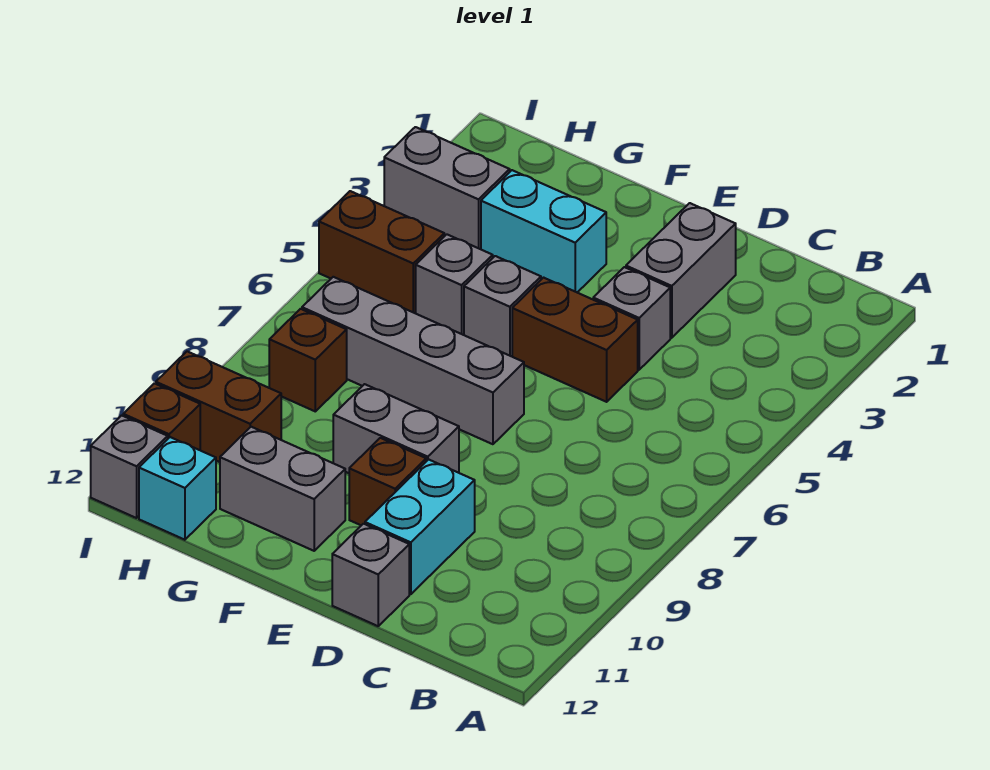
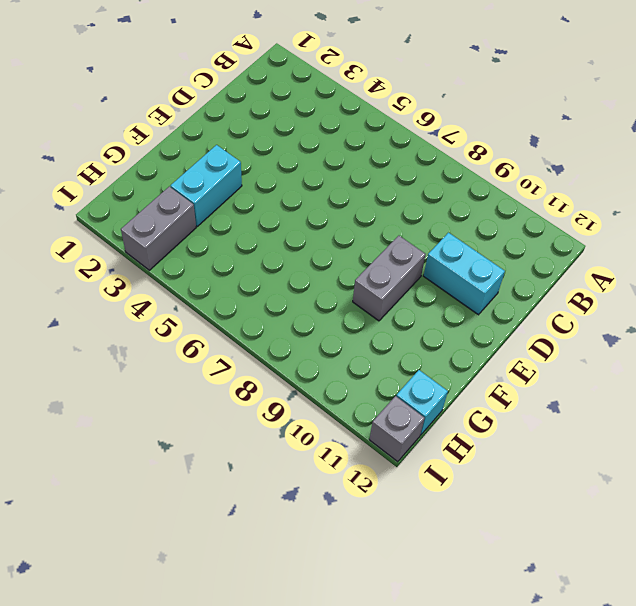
none -> grey brick D2:D3 level 1
none -> grey brick D4 level 1
none -> brown brick D5:E5 level 1

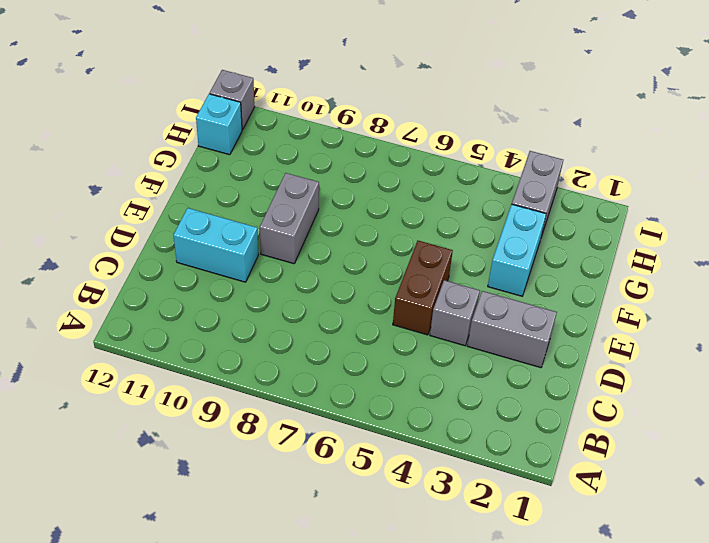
none -> grey brick D12 level 1
none -> grey brick E7:H7 level 1
none -> brown brick E10 level 1

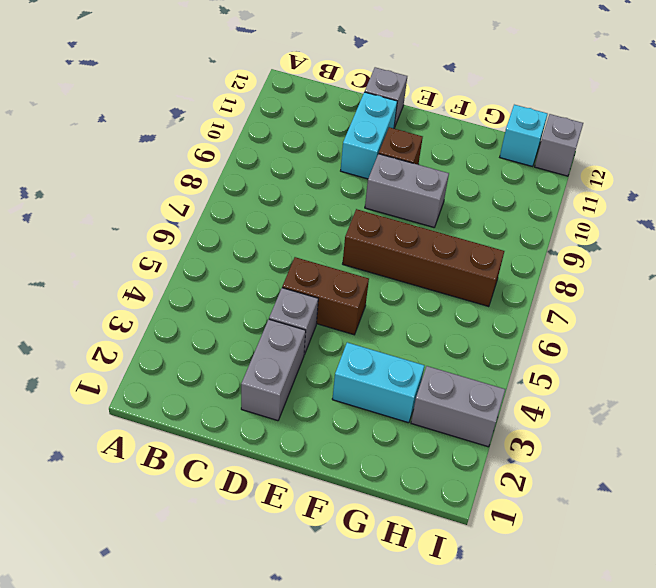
brown brick E7:H7 level 1 -> grey brick E7:H7 level 1
none -> grey brick F5 level 1
none -> grey brick F11:G11 level 1
none -> grey brick G5 level 1

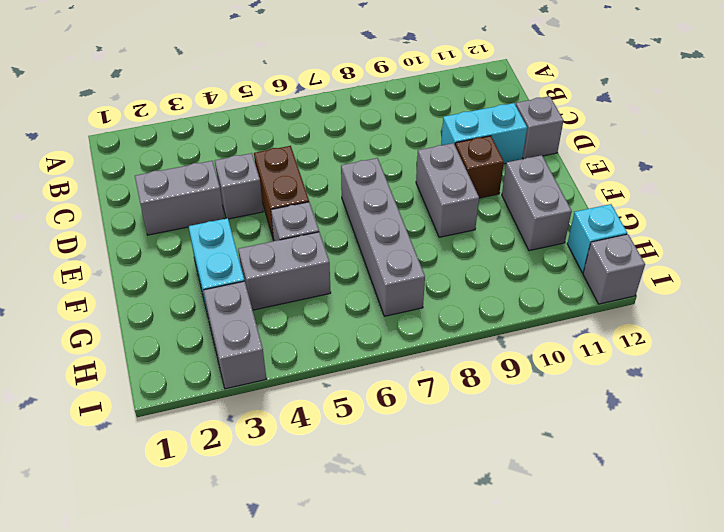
grey brick G4:G5 level 1 -> grey brick G5 level 1
none -> brown brick H5:I5 level 1
none -> brown brick H8 level 1
none -> brown brick H10:I10 level 1

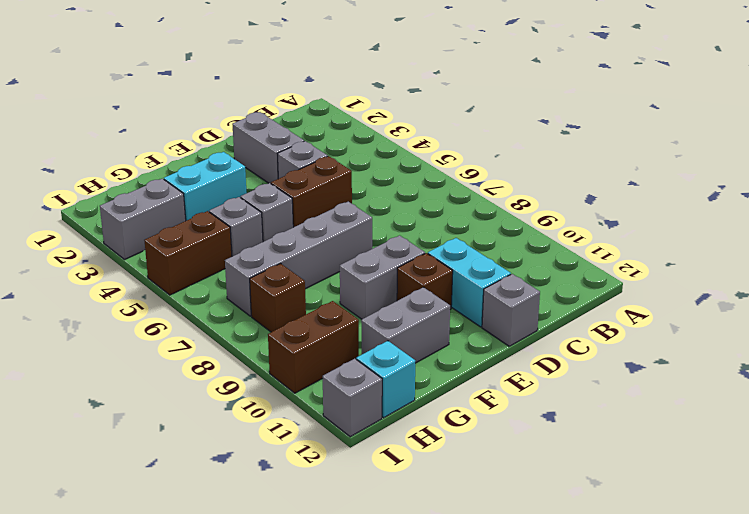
none -> brown brick I11 level 1

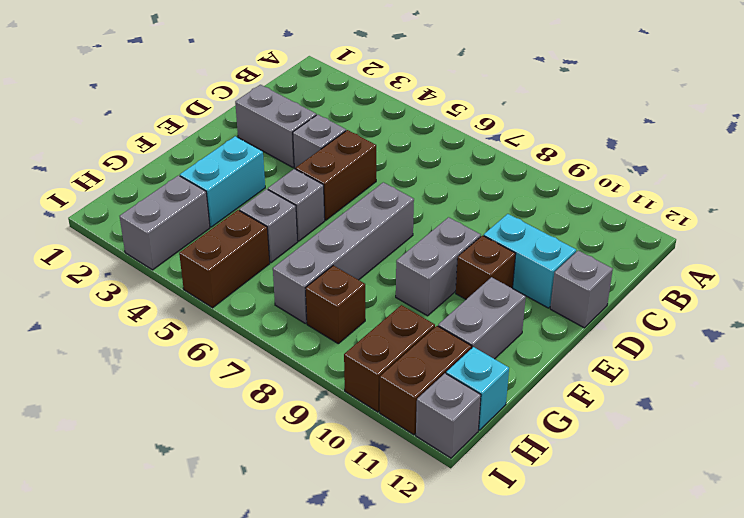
brown brick H11:I11 level 1 -> brown brick I11 level 1

